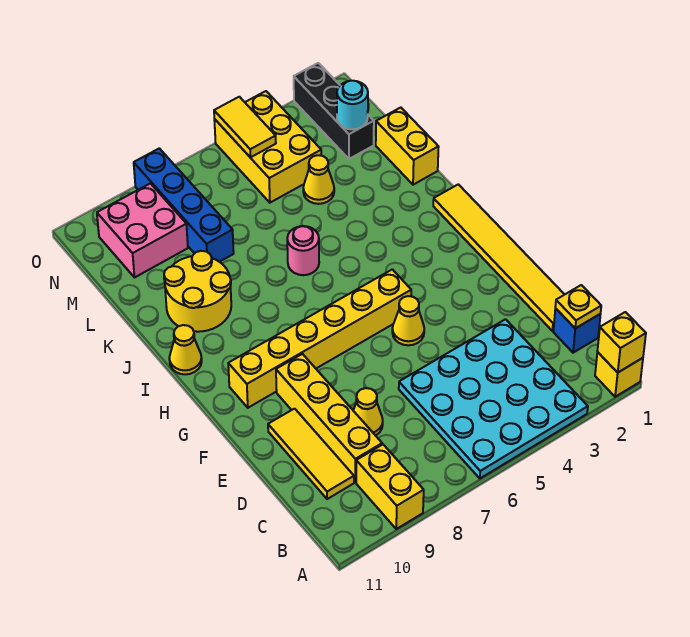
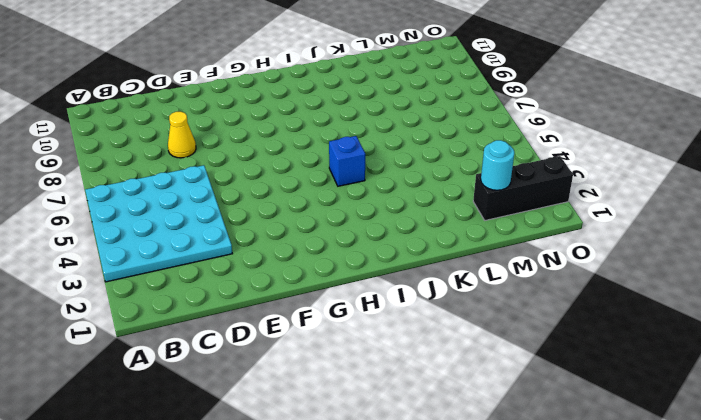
blue brick I5 level 1 -> blue brick C1 level 1
none -> yellow brick A1 level 1
none -> yellow brick A9:B9 level 1
none -> yellow brick C9:F9 level 1

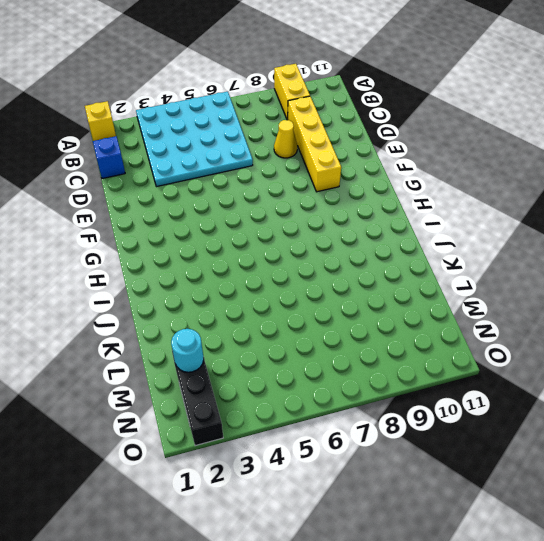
none -> yellow tile C10:E10 level 1
none -> yellow tile D1:I1 level 1
none -> yellow cone F5 level 1

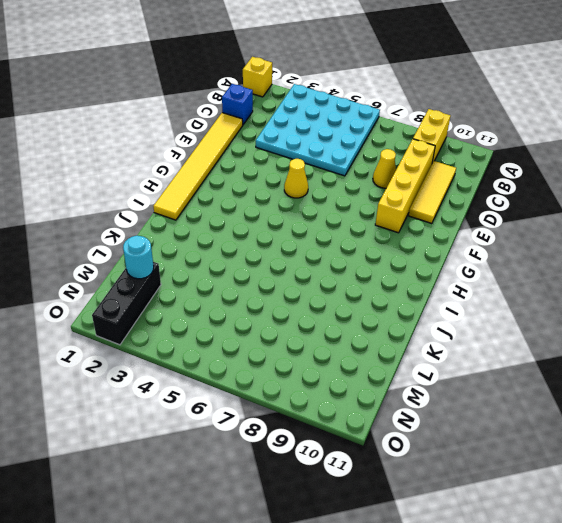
none -> yellow brick G5:G10 level 1
none -> yellow cone I11 level 1
none -> pink round brick J6 level 1

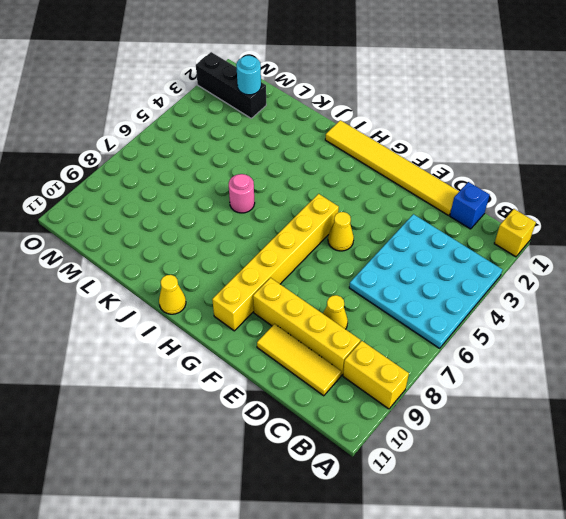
none -> yellow round brick J9:K10 level 1
none -> yellow brick K1:L1 level 1
none -> yellow cone L4 level 1

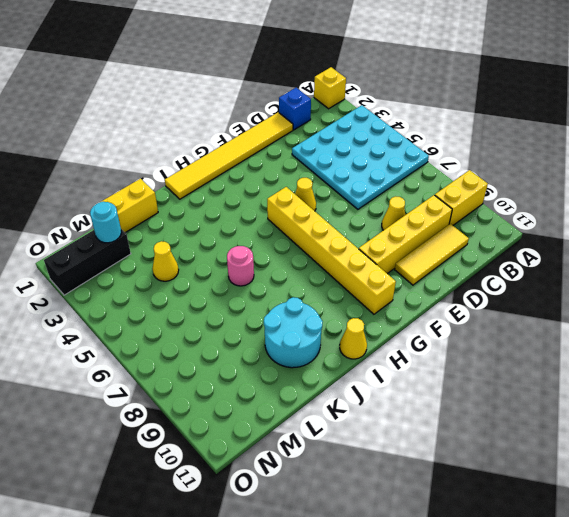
cyan round brick J9:K10 level 1 -> yellow round brick J9:K10 level 1
none -> blue brick L8:O8 level 1
none -> yellow brick M4:O5 level 1
none -> pink brick M9:N10 level 1

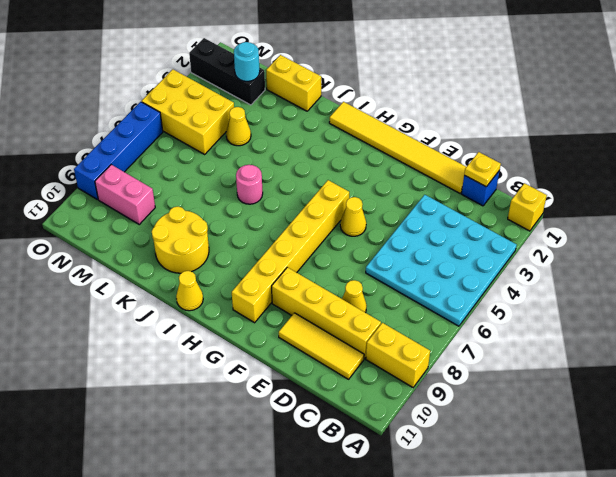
pink brick M9:N9 level 1 -> pink brick M9:N10 level 1
blue brick O6:O9 level 1 -> blue brick L8:O8 level 1
none -> yellow brick A1 level 2
none -> yellow tile N5:O5 level 2

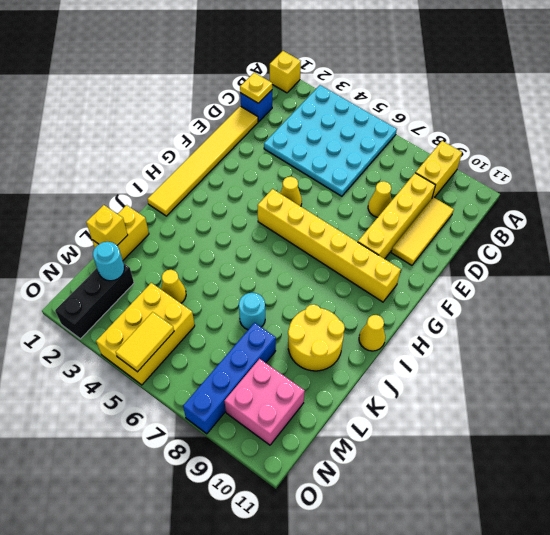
cyan round brick K7 level 1 -> none
yellow brick L1 level 2 -> yellow brick A1 level 2
none -> pink round brick J6 level 1

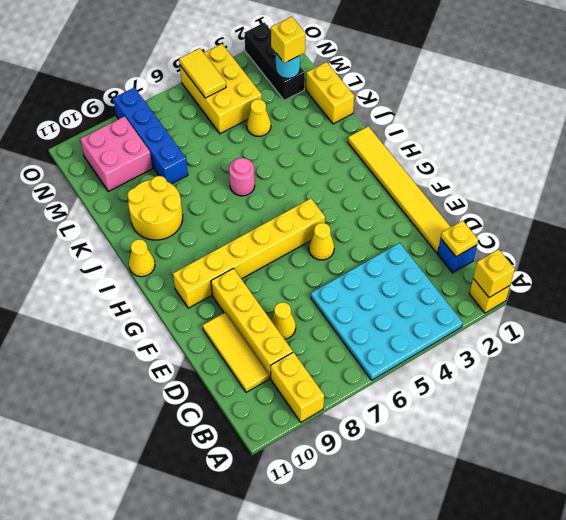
yellow brick M2 level 3 -> none

